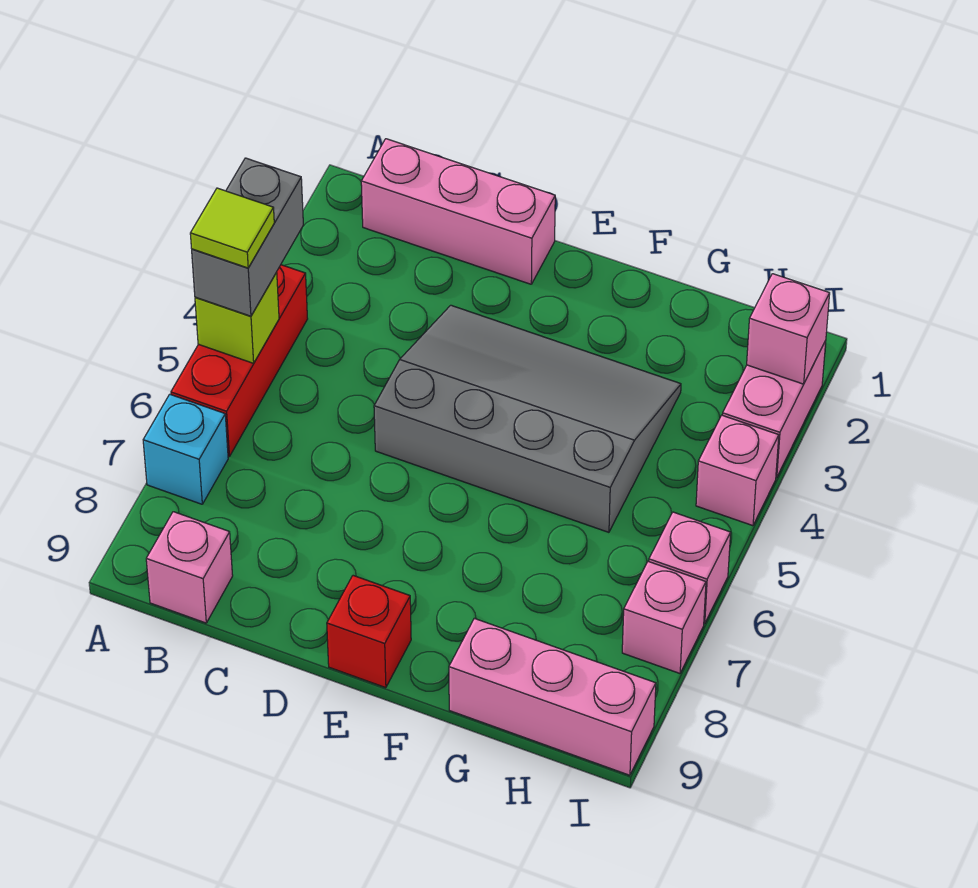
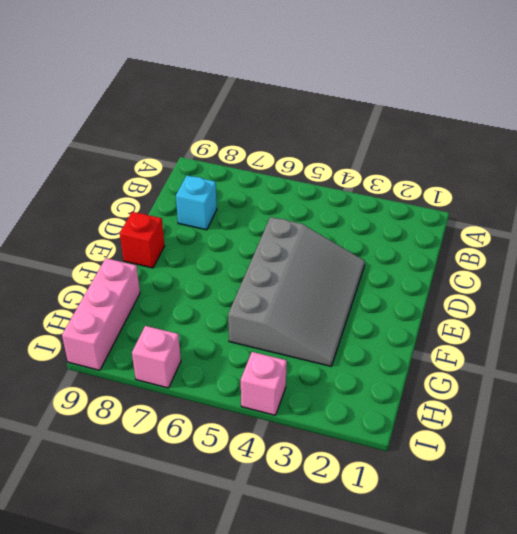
cyan brick C8 level 1 -> cyan brick A7 level 1
none -> red brick A4:A6 level 1
none -> pink brick B1:D1 level 1
none -> pink brick B9 level 1

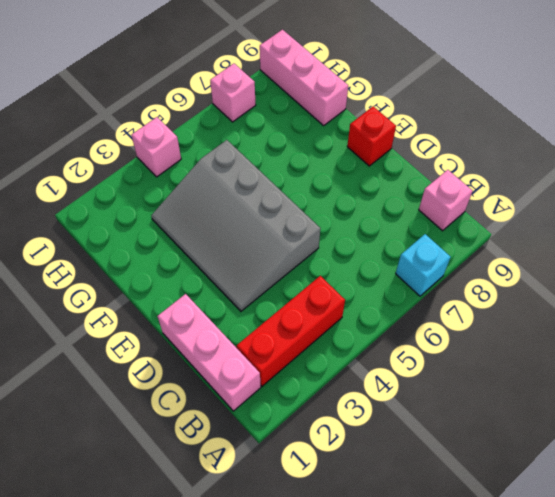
red brick B2:B4 level 1 -> red brick A4:A6 level 1
none -> pink brick I2:I3 level 1
none -> pink brick I6 level 1
none -> lime brick A5 level 2

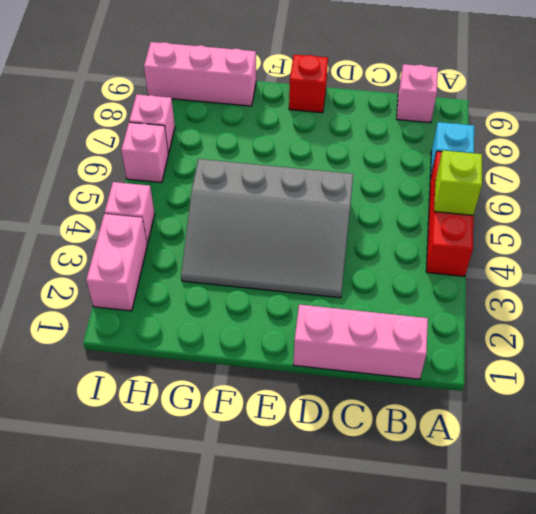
none -> pink brick I2 level 2
none -> grey brick A4:A5 level 3
none -> lime tile A5 level 4

